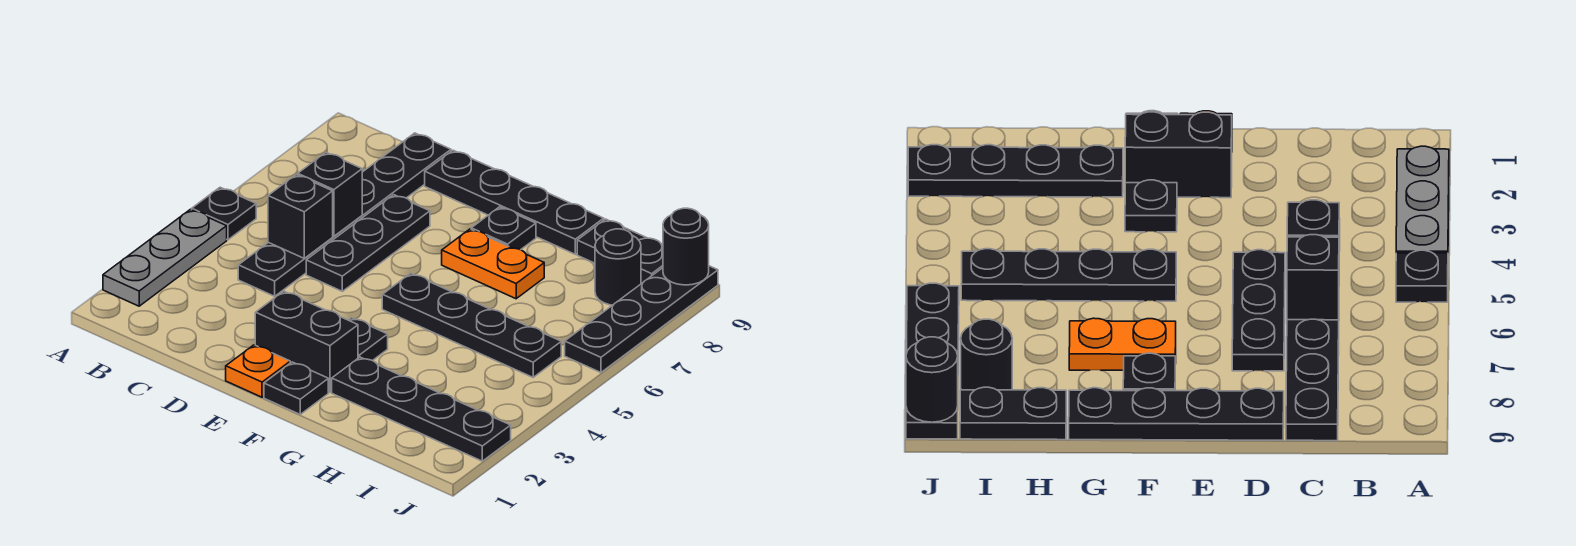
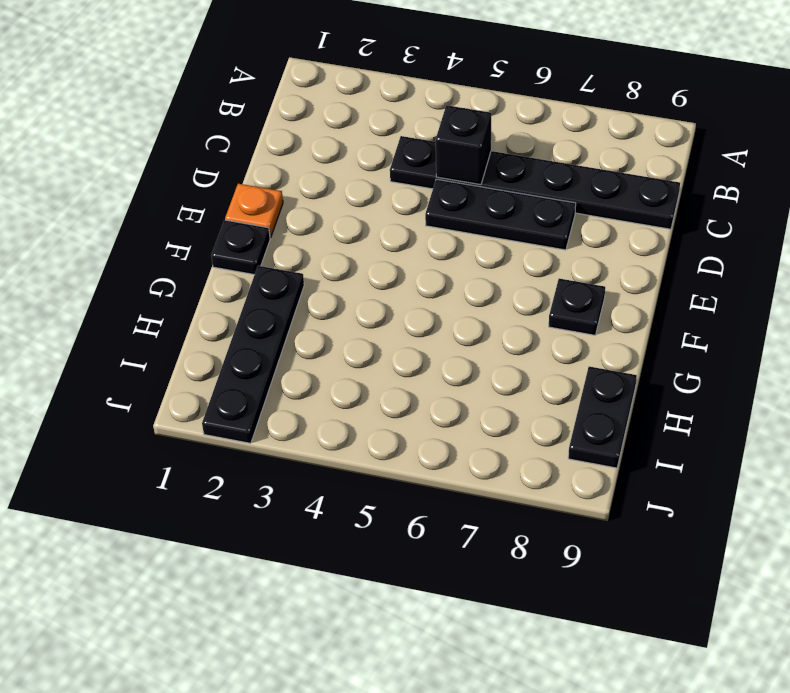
none -> grey plate A2:A4 level 1
none -> black plate A5 level 1
none -> black plate D9:G9 level 1

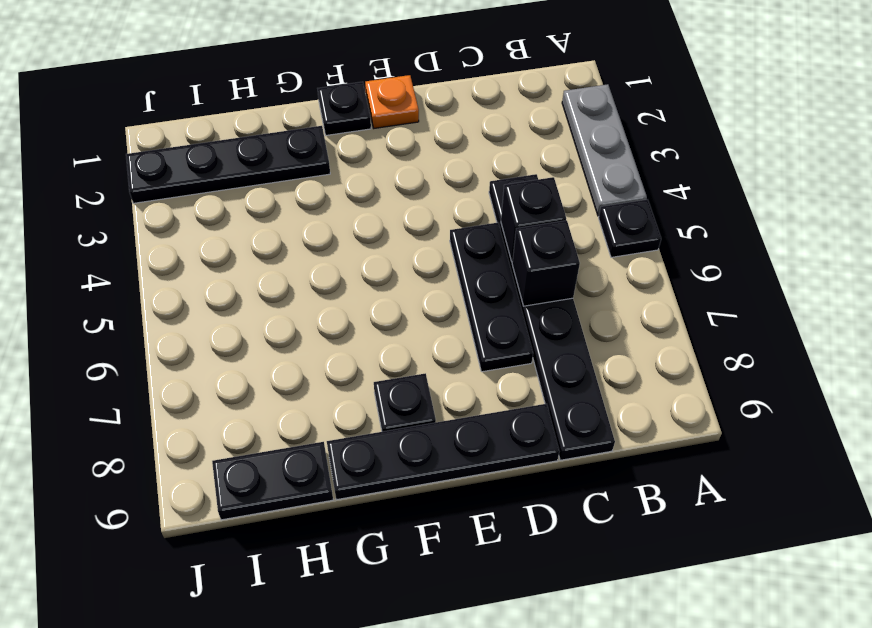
none -> black brick E2:F2 level 1
none -> black plate F3 level 1
none -> black plate F5:I5 level 1

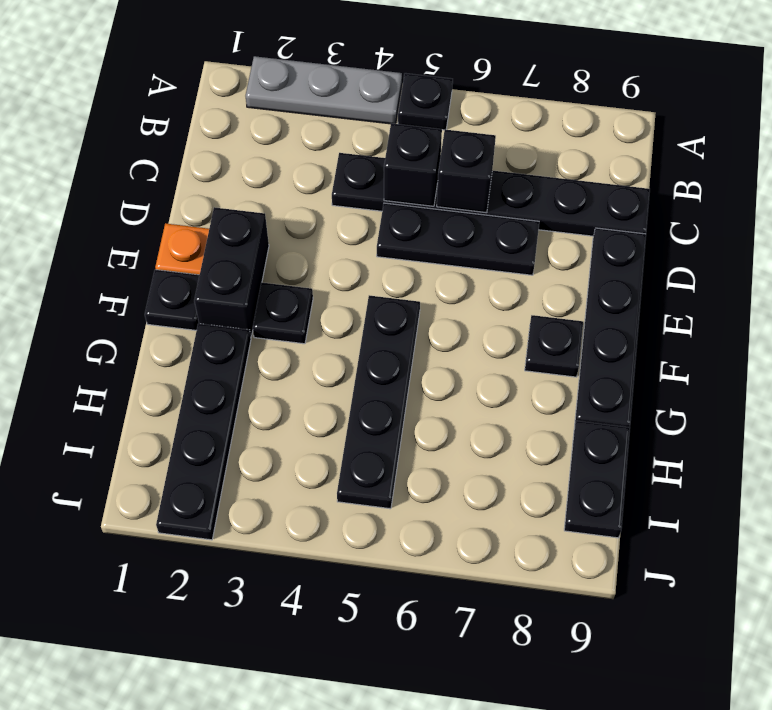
none -> orange plate F7:G7 level 1
none -> black round brick I8 level 1
none -> black plate J6:J9 level 1

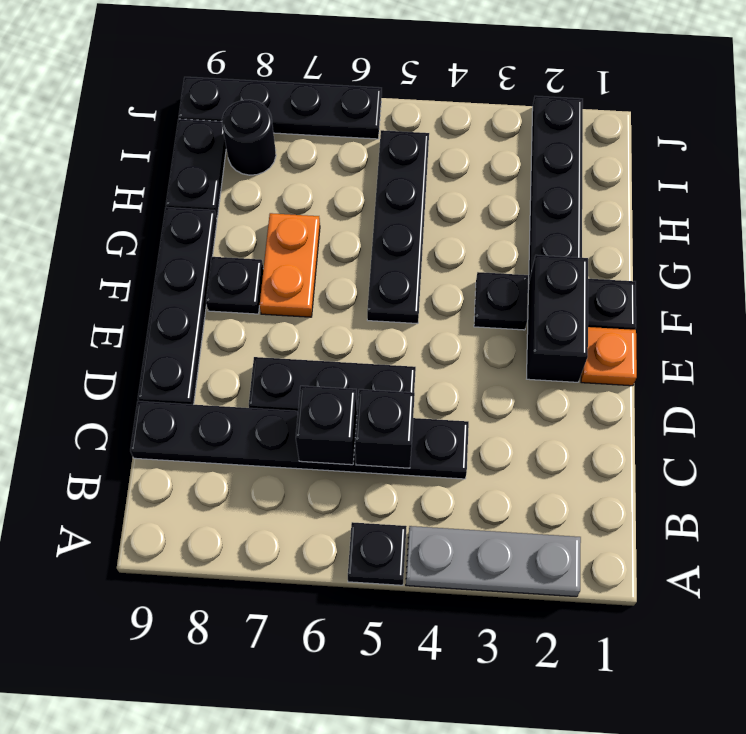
none -> black round brick J9 level 2

